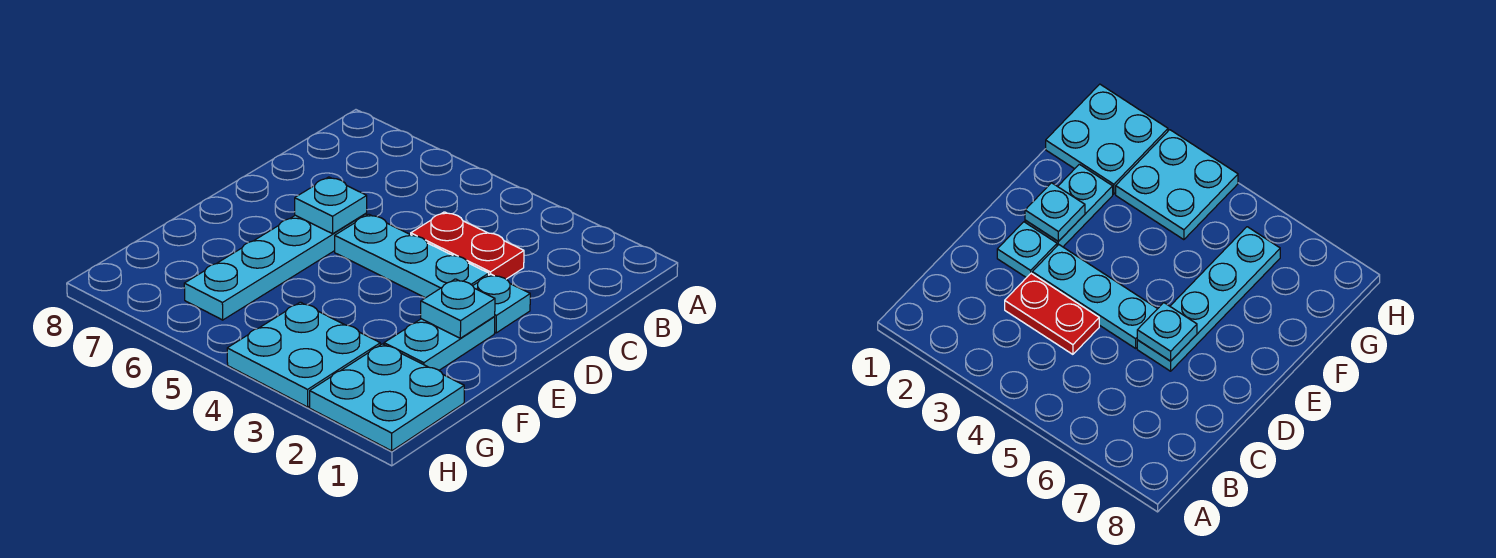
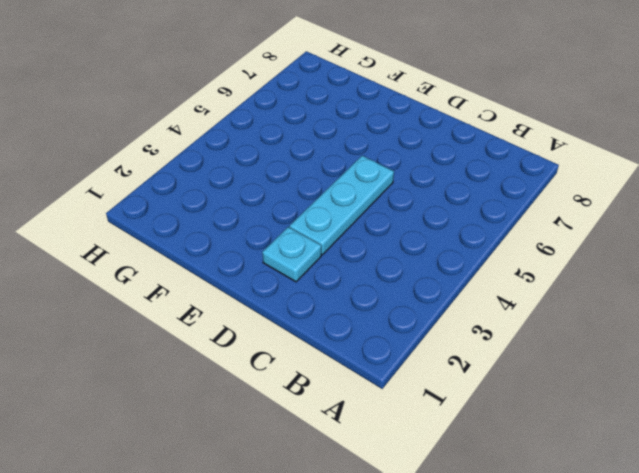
none -> red plate C3:C4 level 1
none -> cyan plate D6:G6 level 1

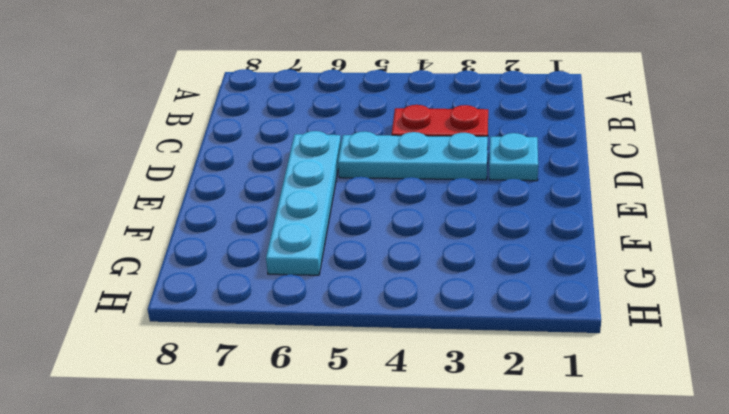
none -> cyan plate E2:F2 level 1
none -> cyan plate G1:H2 level 1

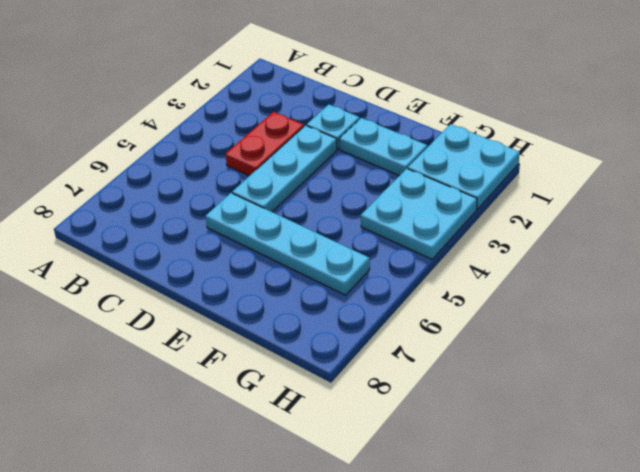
none -> cyan plate D6 level 2
none -> cyan plate E2 level 2

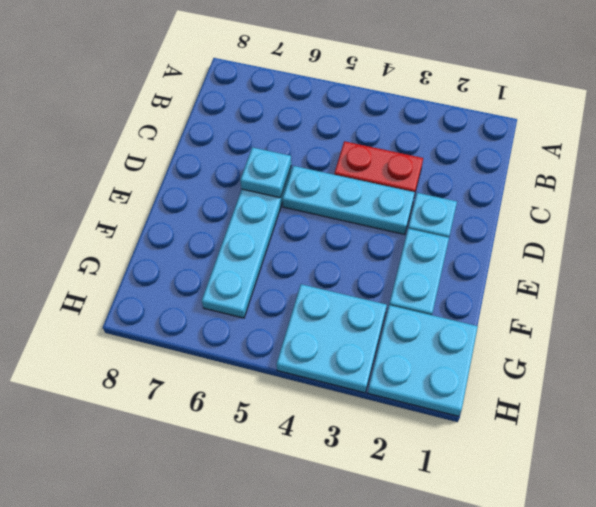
none -> cyan plate E2 level 2

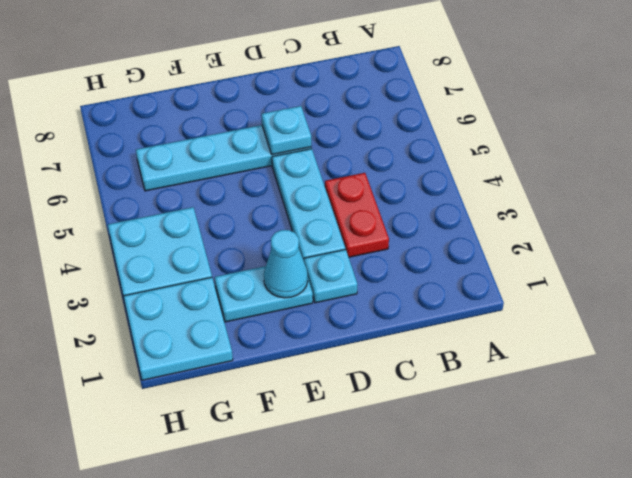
cyan cone E2 level 2 -> cyan plate E2 level 2

